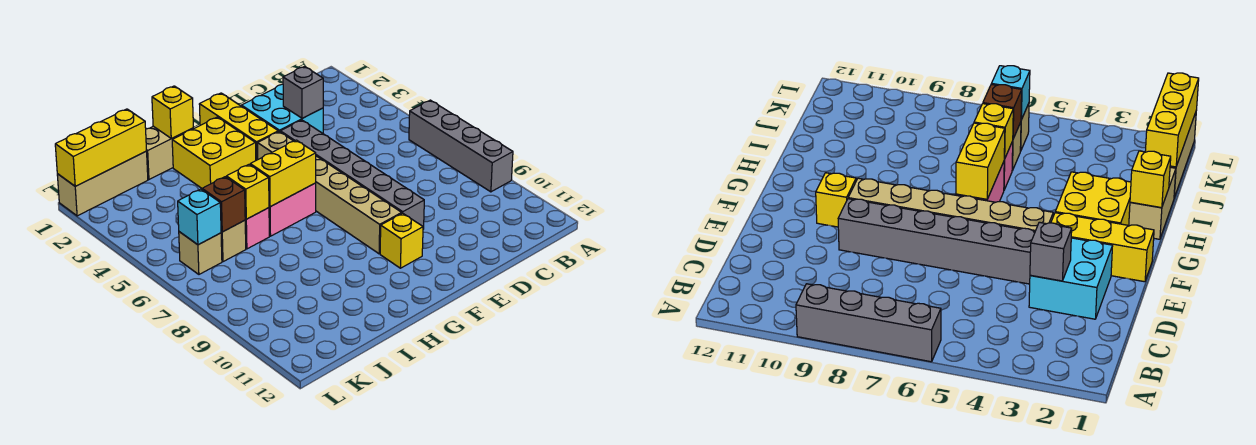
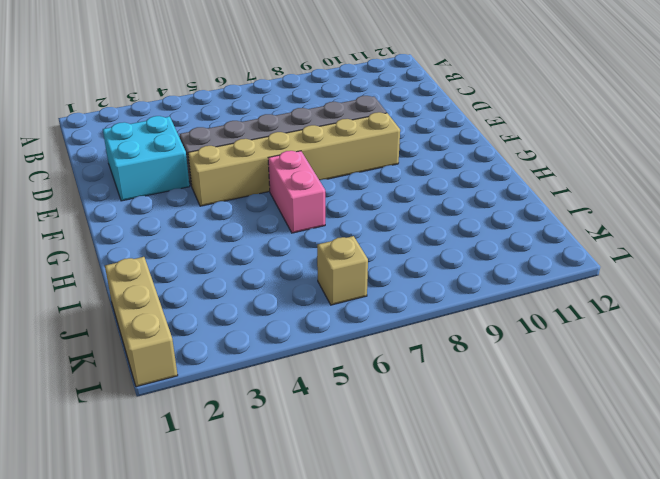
none -> grey brick A6:A9 level 1
none -> yellow brick F1:F3 level 1
none -> yellow brick F10 level 1

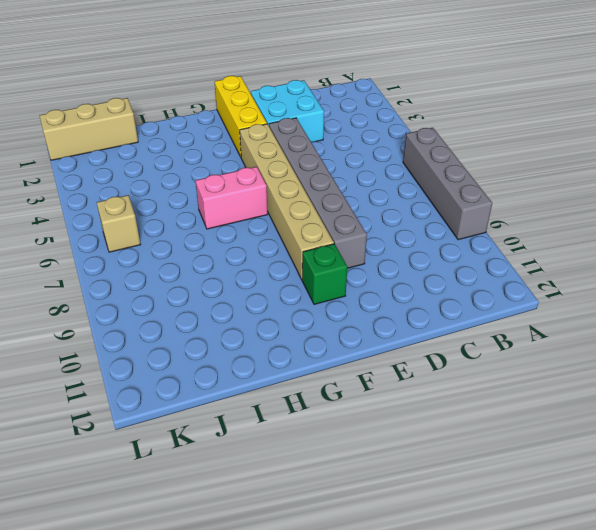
green brick F10 level 1 -> yellow brick F10 level 1
none -> yellow brick G2:H3 level 1
none -> tan brick H1:I1 level 1
none -> pink brick I6 level 1

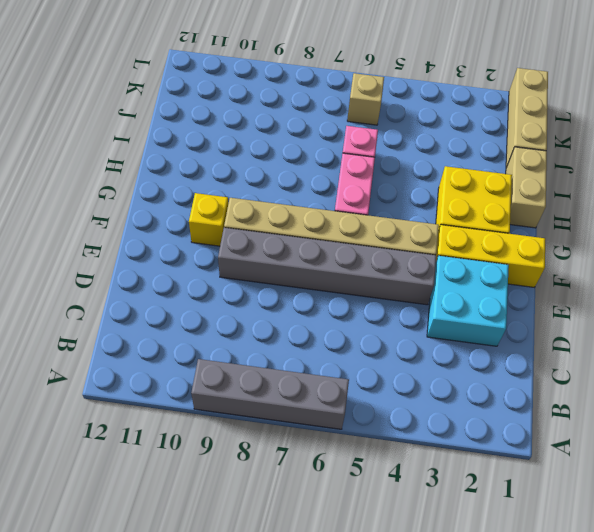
none -> tan brick J6 level 1
none -> grey brick D3 level 2
none -> yellow brick G6:H6 level 2

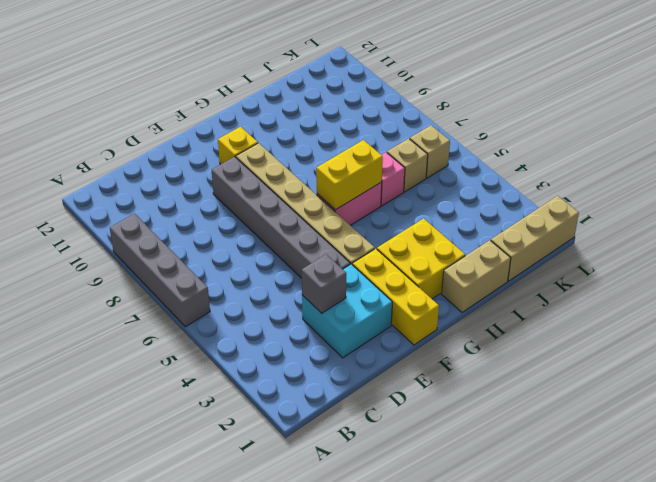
none -> yellow brick H1 level 2
none -> yellow brick I6 level 2
none -> yellow brick J1:L1 level 2

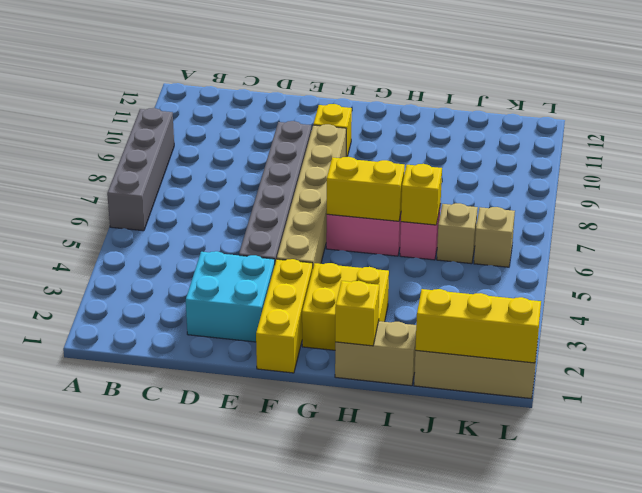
none -> grey brick D3 level 2
none -> brown brick J6 level 2
none -> cyan brick K6 level 2

